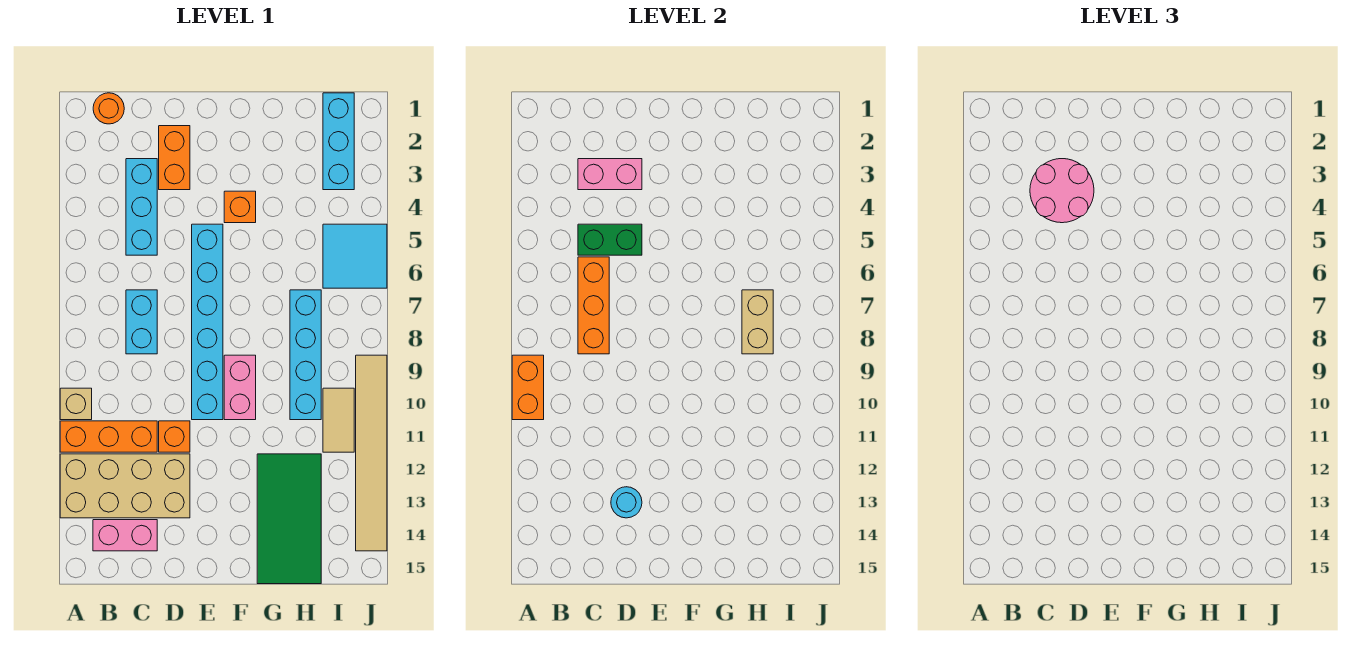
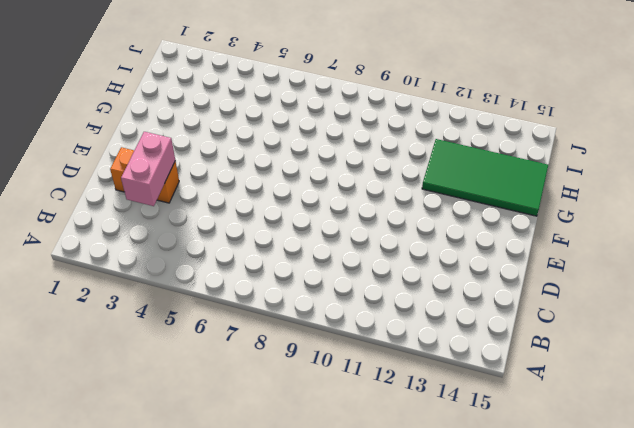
none -> tan brick A10 level 1
none -> orange brick A11:C11 level 1
none -> tan brick A12:D13 level 1

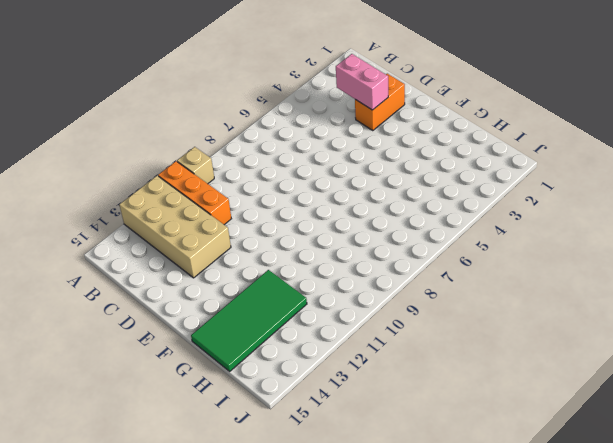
none -> orange round brick B1 level 1
none -> pink brick B14:C14 level 1
none -> cyan brick C3:C5 level 1

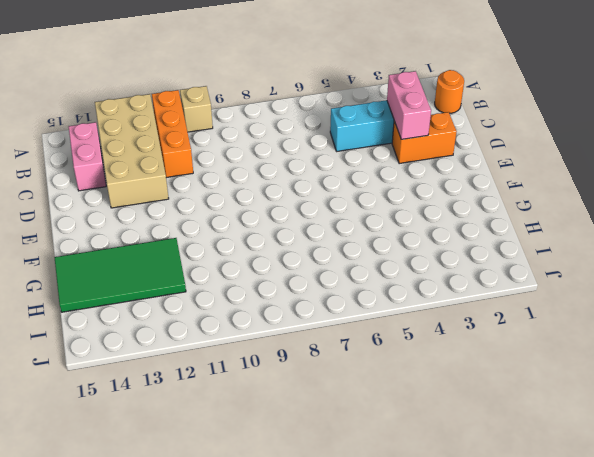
none -> cyan brick C7:C8 level 1
none -> orange brick D11 level 1
none -> cyan brick E5:E10 level 1

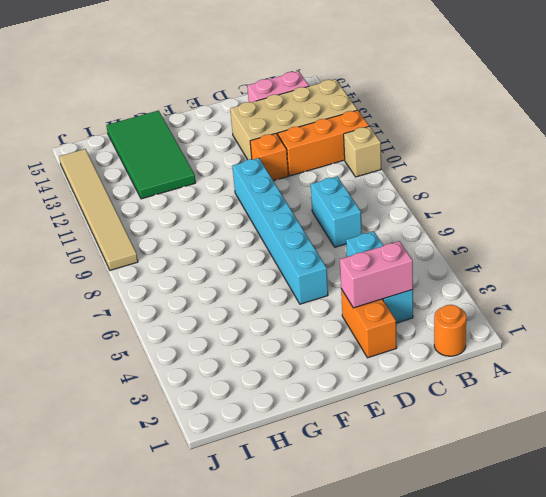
none -> orange brick F4 level 1
none -> pink brick F9:F10 level 1
none -> cyan brick H7:H10 level 1

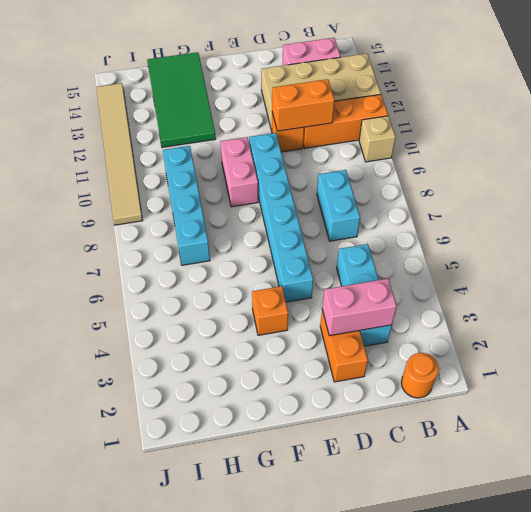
orange brick C11:D11 level 2 -> orange brick A9:A10 level 2
none -> cyan brick I1:I3 level 1
none -> cyan tile I5:J6 level 1
none -> tan tile I10:I11 level 1

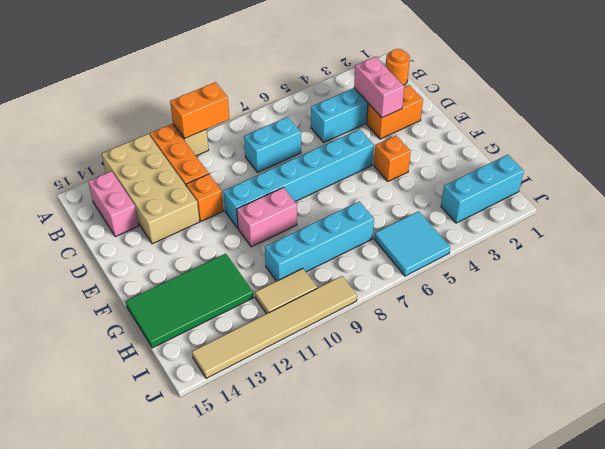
none -> green brick C5:D5 level 2
none -> orange brick C6:C8 level 2
none -> cyan round brick D13 level 2

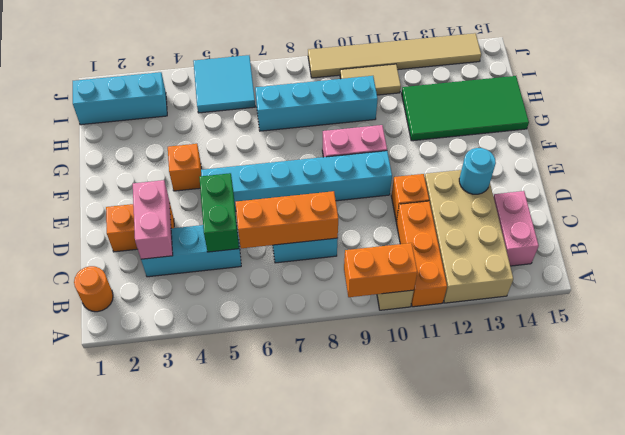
none -> tan brick H7:H8 level 2
none -> pink round brick C3:D4 level 3

